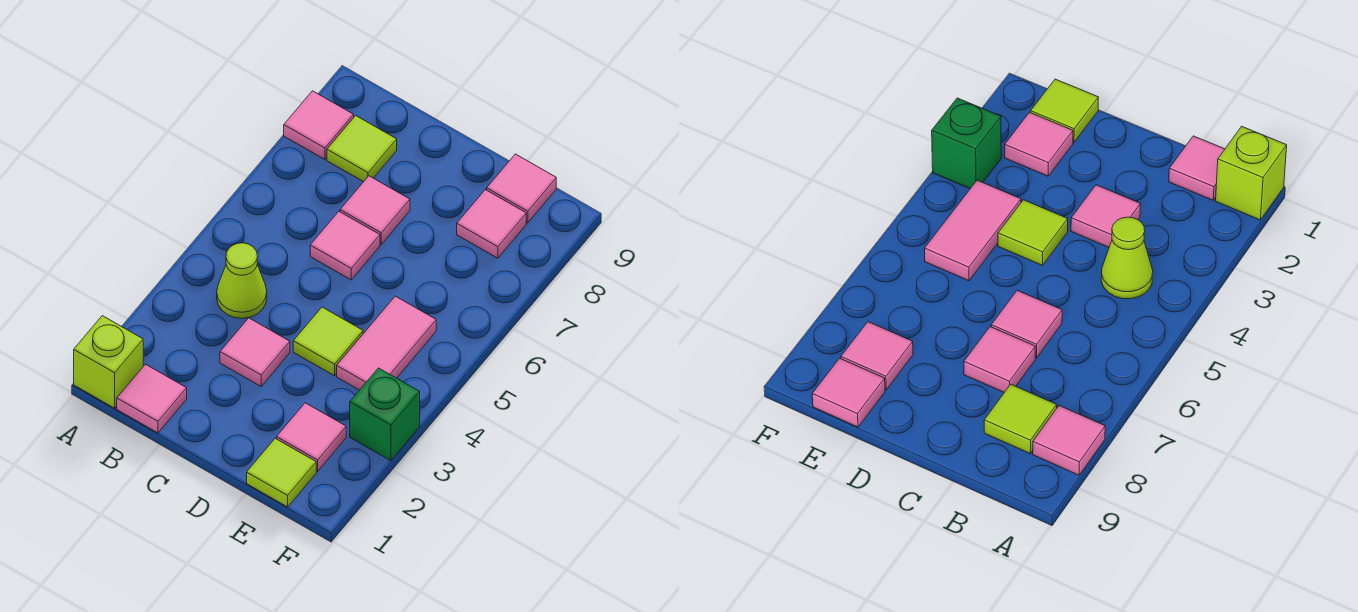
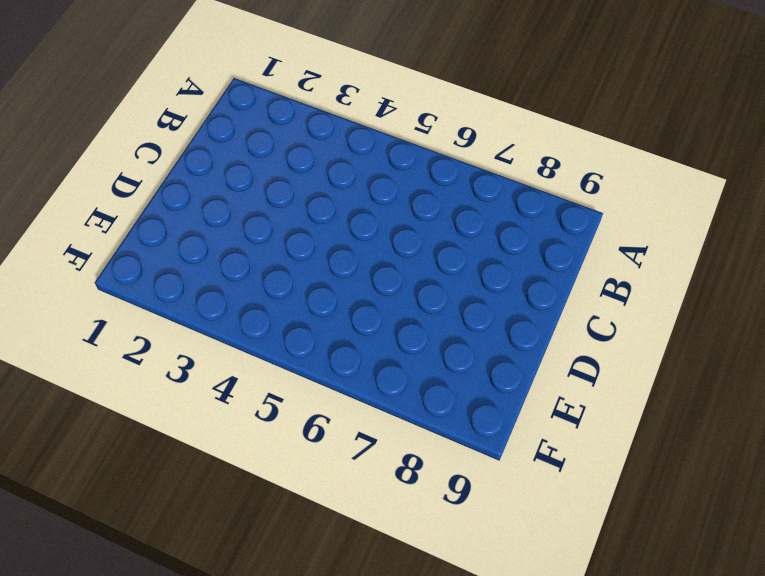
none -> lime brick A1 level 1
none -> pink tile A8 level 1
none -> pink tile B1 level 1

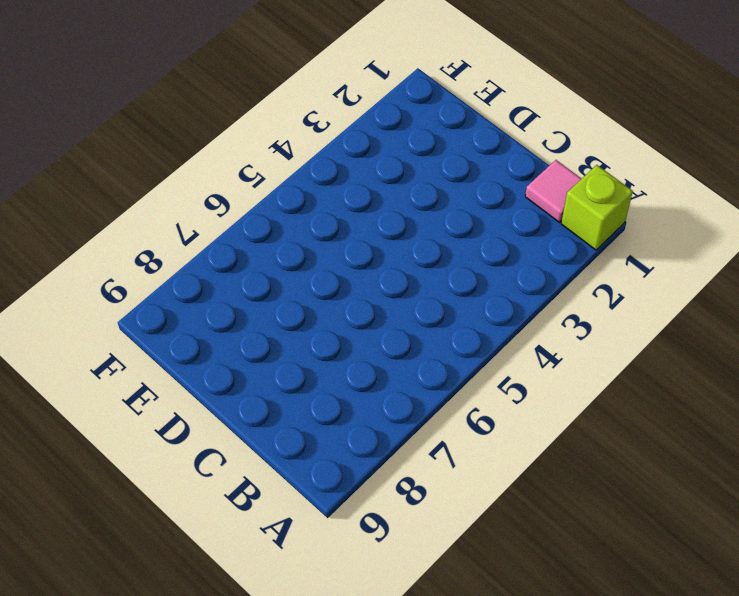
none -> pink tile A8 level 1
none -> lime cone B4 level 1
none -> lime tile B8 level 1

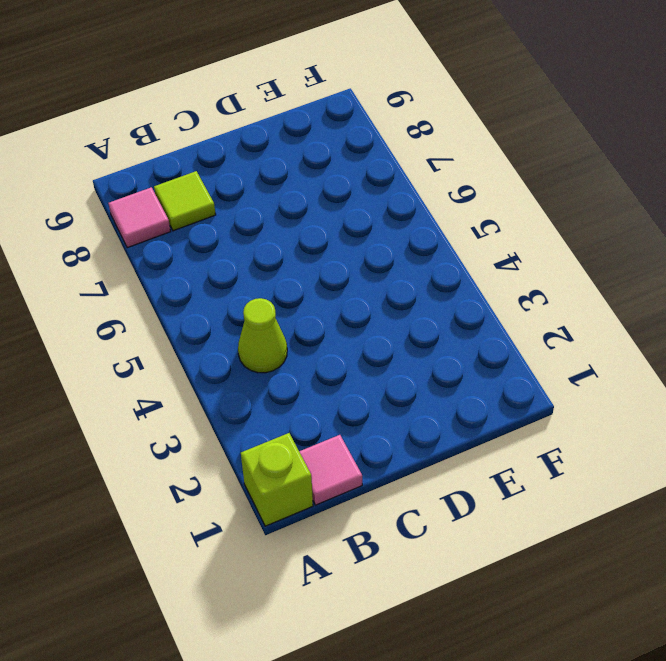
none -> pink tile C3 level 1
none -> pink tile C6 level 1
none -> pink tile C7 level 1

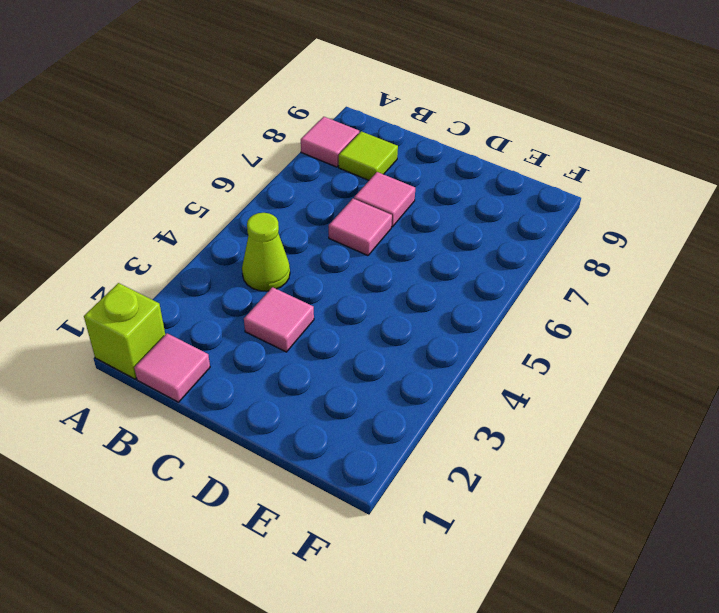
none -> lime tile D4 level 1
none -> lime tile E1 level 1
none -> pink tile E2 level 1

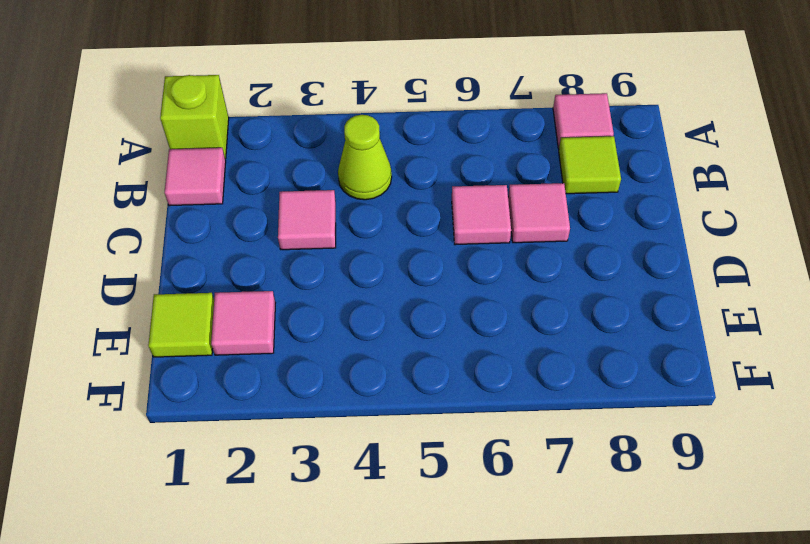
none -> lime tile D4 level 1
none -> pink tile E4:E5 level 1
none -> pink tile E8 level 1

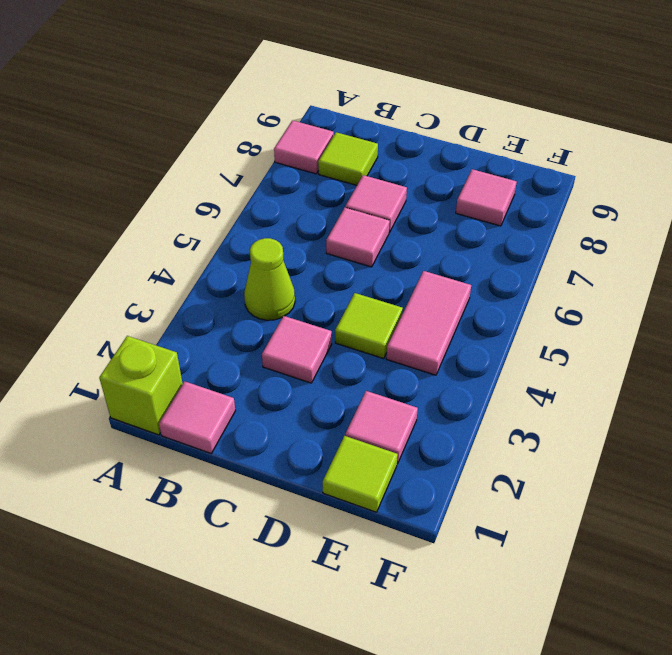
none -> pink tile E9 level 1
none -> green brick F3 level 1

